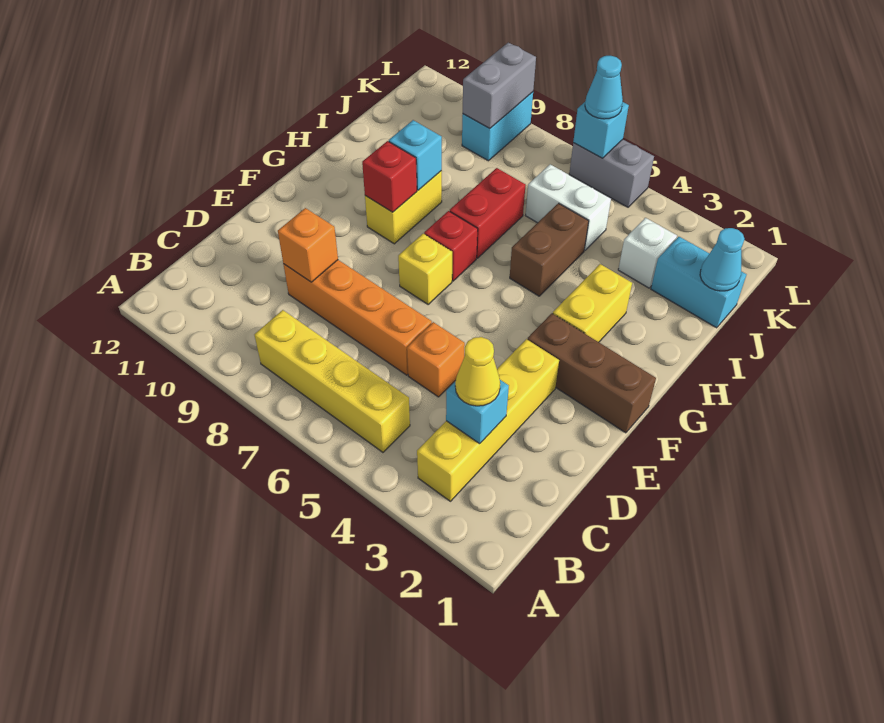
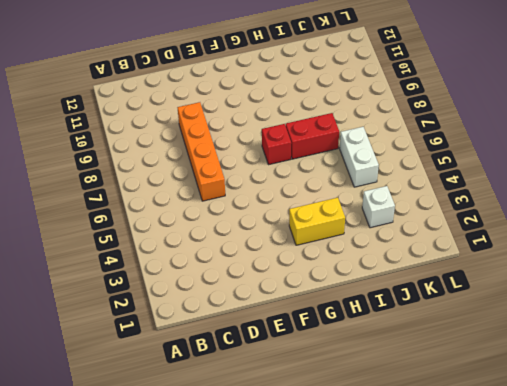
none -> yellow brick B3:E3 level 1
none -> yellow brick B5:B8 level 1
none -> orange brick D5 level 1

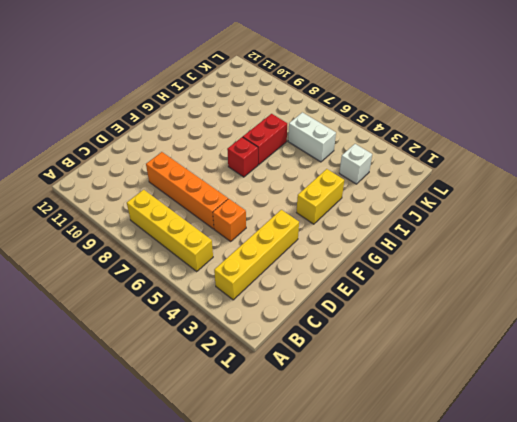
none -> brown brick F1:F3 level 1
none -> yellow brick F7 level 1
none -> yellow brick G9:H9 level 1

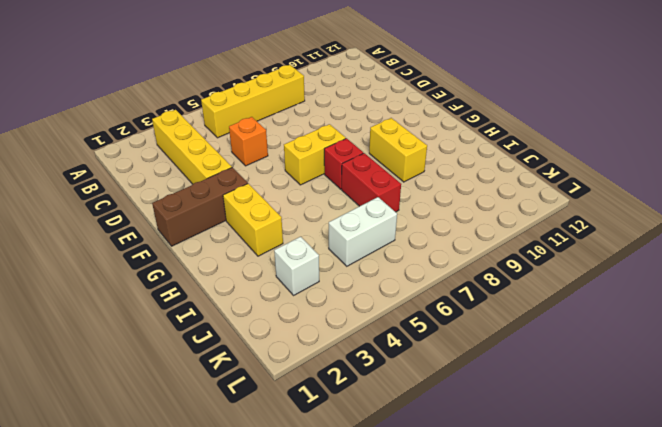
yellow brick F6:F7 level 1 -> yellow brick F7 level 1
none -> orange brick D6:D9 level 1
none -> brown brick H5:I5 level 1
none -> cyan brick J1:J2 level 1

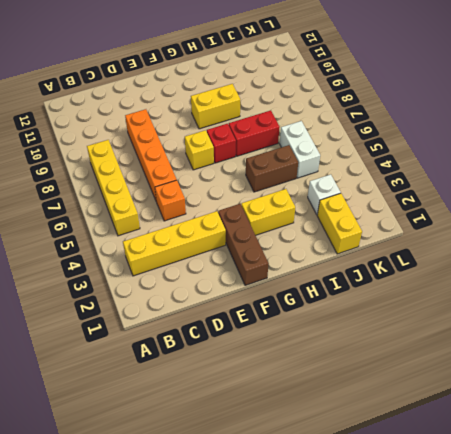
yellow brick J1:J2 level 1 -> cyan brick J1:J2 level 1
none -> cyan brick K9:L9 level 1
none -> grey brick L5:L6 level 1
none -> cyan brick C3 level 2

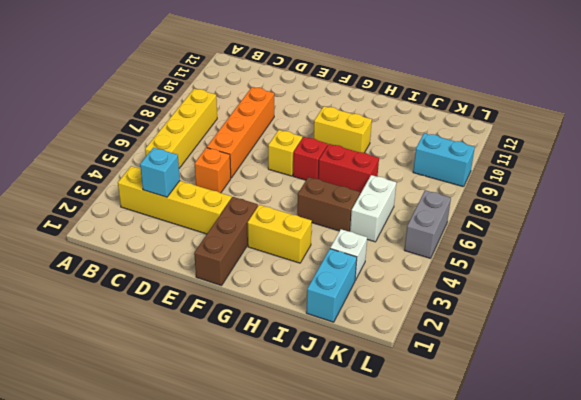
none -> orange brick D9 level 2
none -> red brick G9 level 2
none -> cyan brick H9 level 2

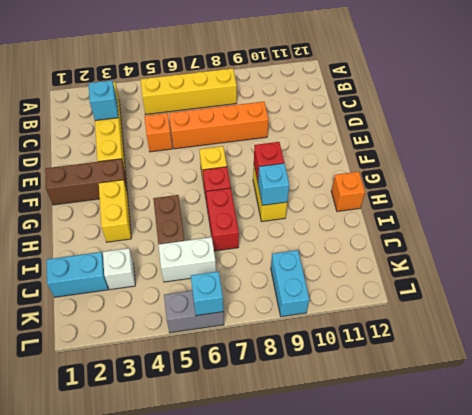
orange brick H12 level 1 -> orange brick D9 level 2
none -> cyan cone J1 level 2
none -> grey brick K9:L9 level 2
none -> yellow cone C3 level 3

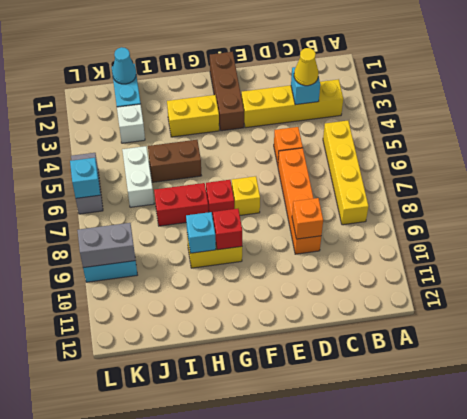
none -> cyan cone L6 level 3

